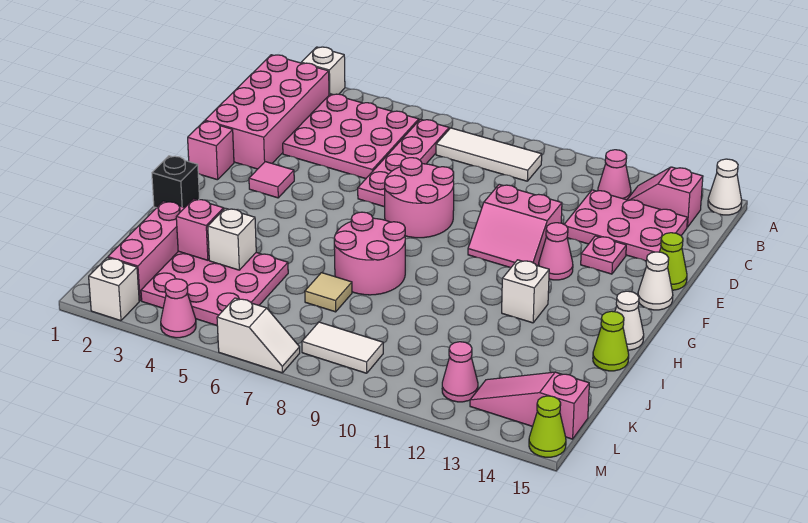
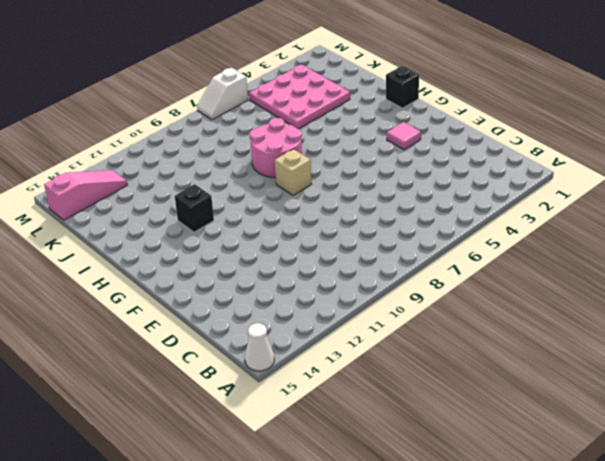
tan brick G8 level 1 -> none
black brick H12 level 1 -> white brick H12 level 1
none -> white brick A2 level 1
none -> pink brick B1:E2 level 1
none -> pink plate B3:D5 level 1
none -> pink plate B6:E6 level 1

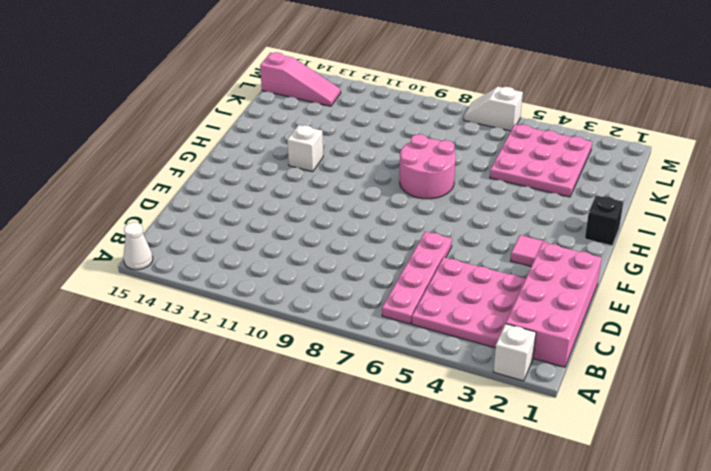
none -> white tile B7:B9 level 1
none -> pink cone B12 level 1
none -> pink slope B13:B14 level 1 top 14
none -> pink plate C12:D14 level 1

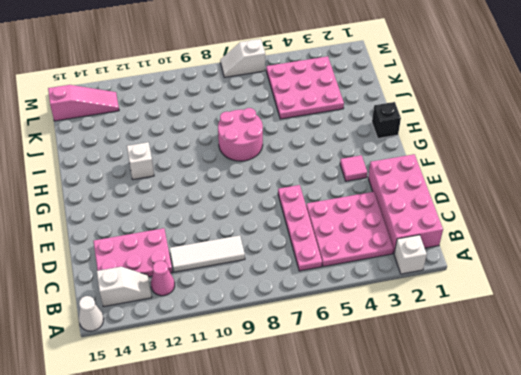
white slope B13:B14 level 1 top 14 -> pink slope B13:B14 level 1 top 14
white tile C9:C11 level 1 -> white tile B7:B9 level 1
none -> pink round brick E7:F8 level 1
none -> pink slope E10:F11 level 1 top E
none -> pink plate E13 level 1
none -> lime cone E15 level 1

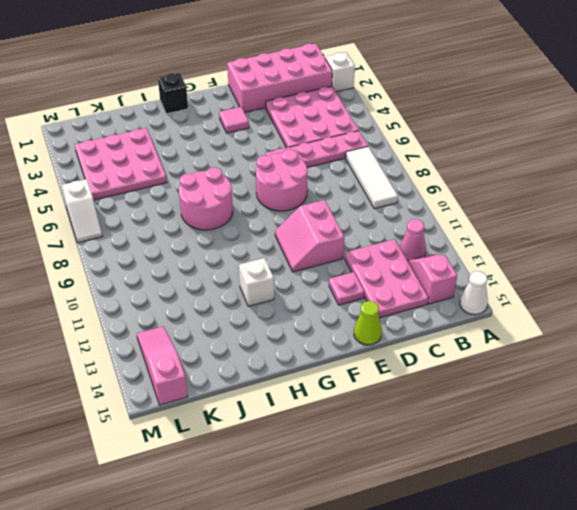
none -> pink brick F1 level 1
none -> pink cone F12 level 1
none -> white cone F15 level 1
none -> white cone H15 level 1

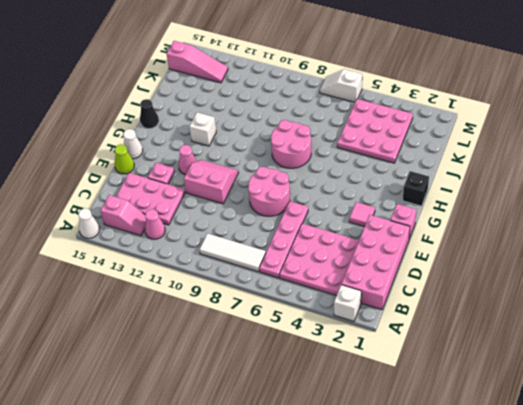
black cone H15 level 1 -> white cone H15 level 1
none -> lime cone I15 level 1
none -> pink brick J2:L2 level 1
none -> tan tile J7 level 1
none -> white tile L8:L9 level 1

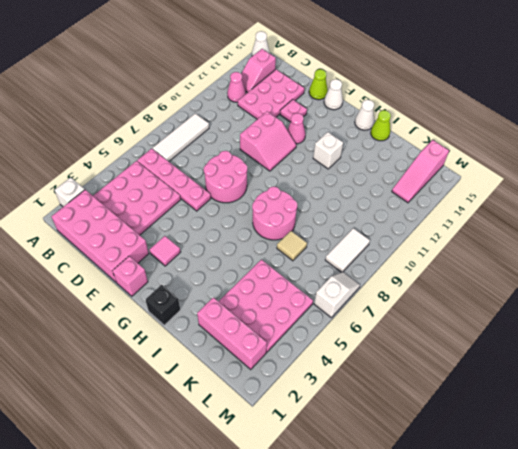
none -> pink cone L12 level 1
none -> white brick M2 level 1
none -> pink cone M4 level 1
none -> lime cone M15 level 1

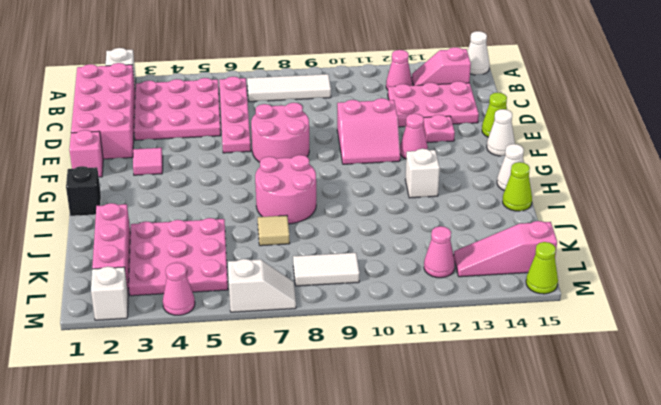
none -> pink brick J3 level 2
none -> white brick J4 level 2

